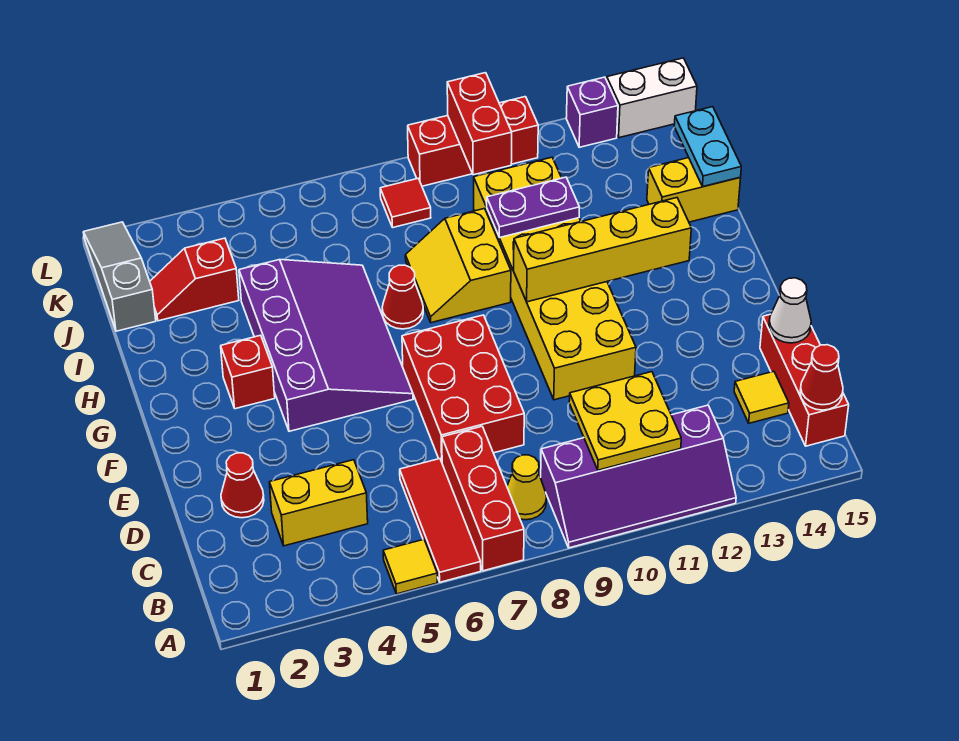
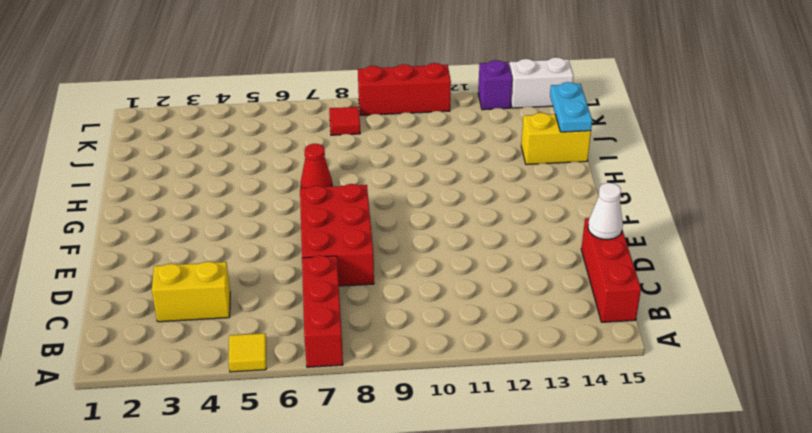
none -> red tile A6:C6 level 1
none -> purple slope A9:B12 level 1 top B
none -> yellow cone B8 level 1

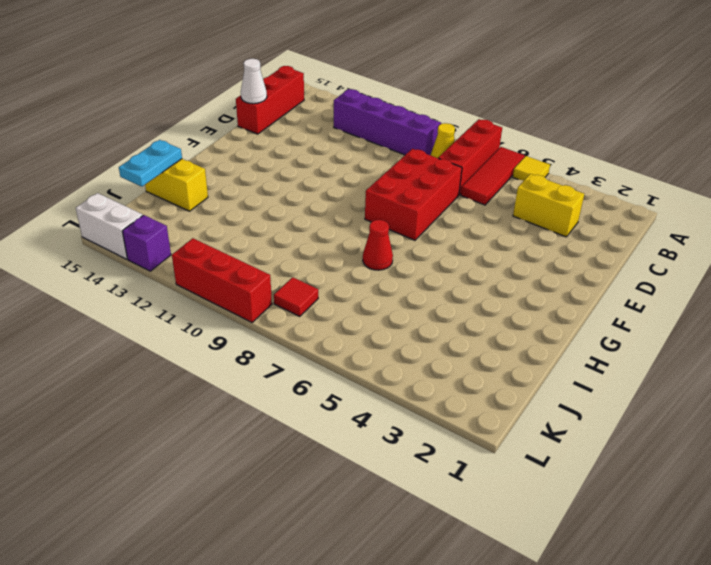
none -> yellow tile C14 level 1
none -> red cone D2 level 1
none -> yellow brick E10:J11 level 1

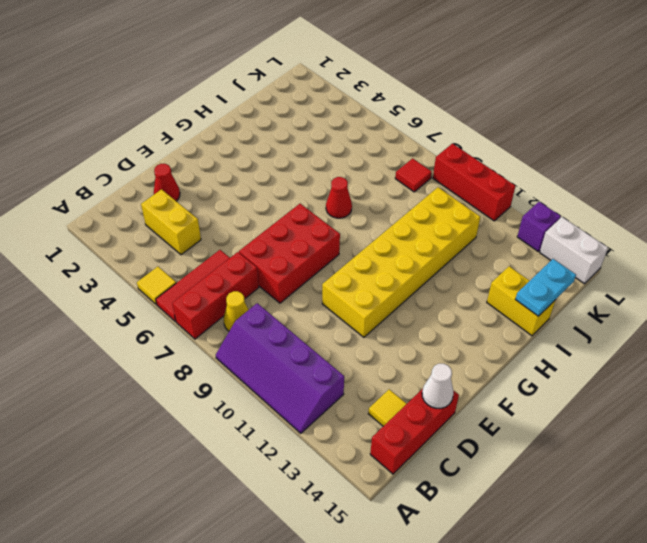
none -> purple slope F4:I6 level 1 top 4
none -> red brick G3 level 1
none -> yellow slope H8:I9 level 1 top 9

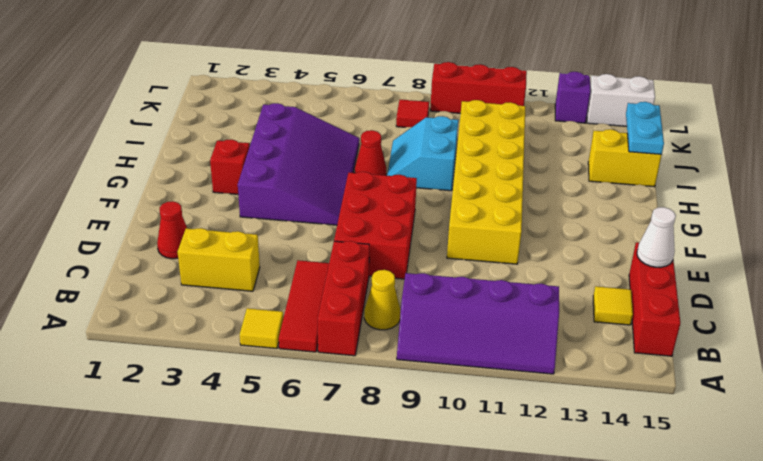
cyan slope H8:I9 level 1 top 9 -> yellow slope H8:I9 level 1 top 9
none -> grey slope J1:L1 level 1 top J
none -> red slope J2:J3 level 1 top 3
none -> yellow plate B10:C11 level 2

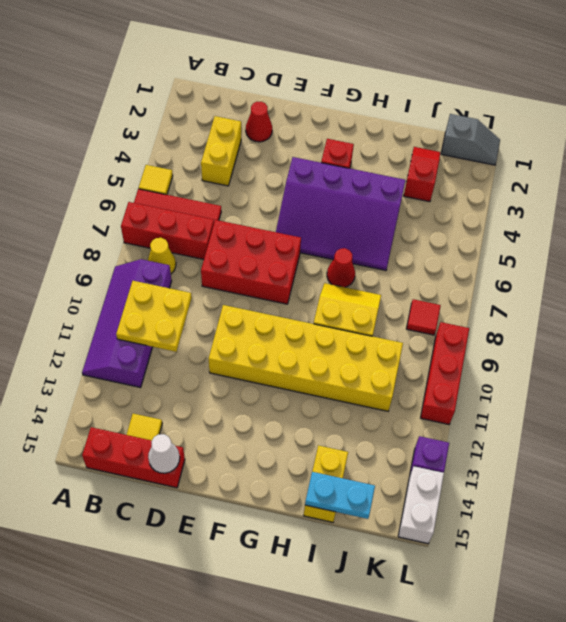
grey slope K1:L1 level 1 top K -> grey slope J1:L1 level 1 top J
none -> red cone B15 level 2
none -> yellow brick G10:G13 level 2
none -> purple plate I10:I11 level 2

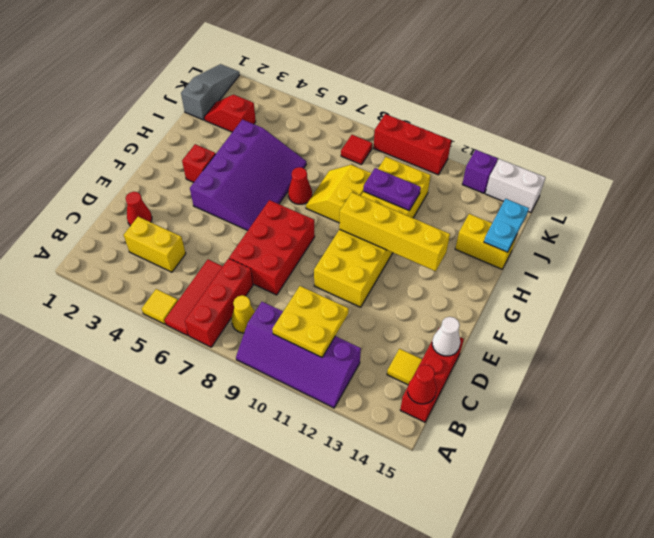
none -> red brick K10:L10 level 2

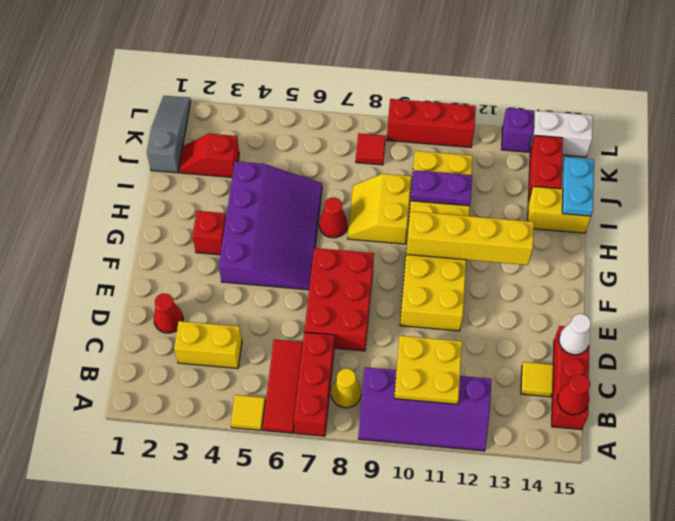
red brick J14:K14 level 1 -> red brick K10:L10 level 2

